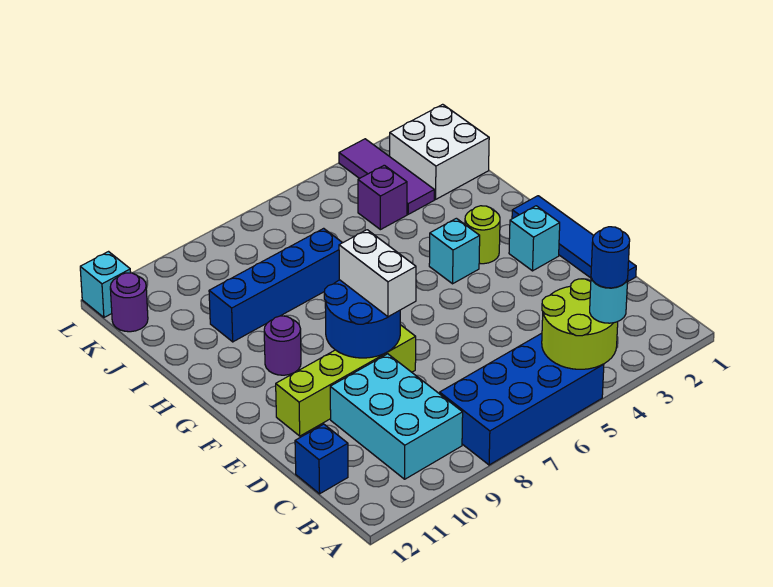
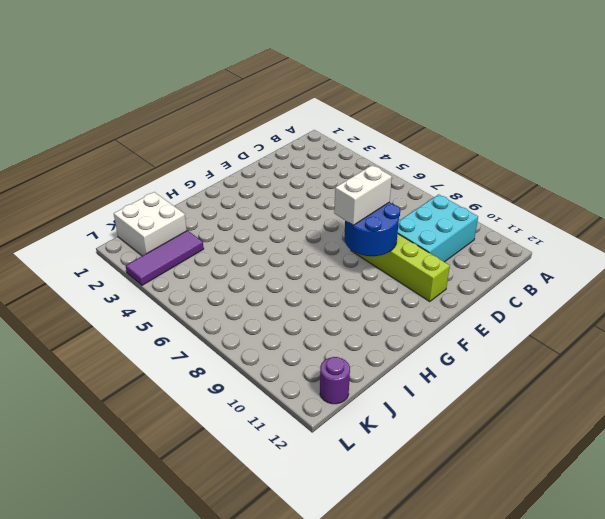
none -> blue brick A5:B8 level 1
none -> blue brick C12 level 1
none -> blue tile D1:G1 level 1

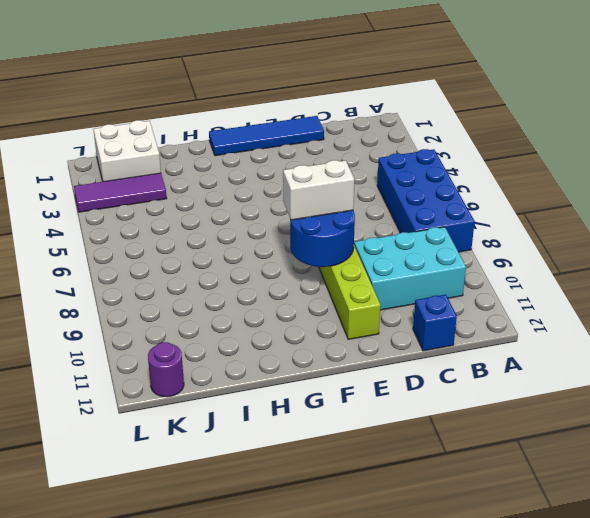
none -> cyan brick F2 level 1
none -> lime round brick G3 level 1
none -> cyan brick G4 level 1

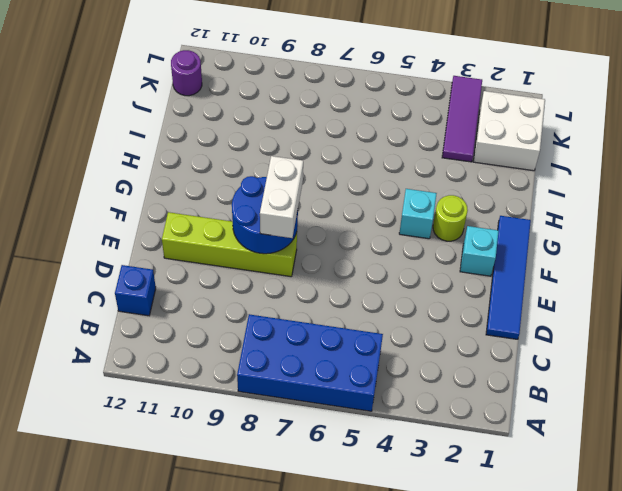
none -> cyan brick B9:D10 level 1
none -> purple round brick G10 level 1
none -> blue brick I7:I10 level 1

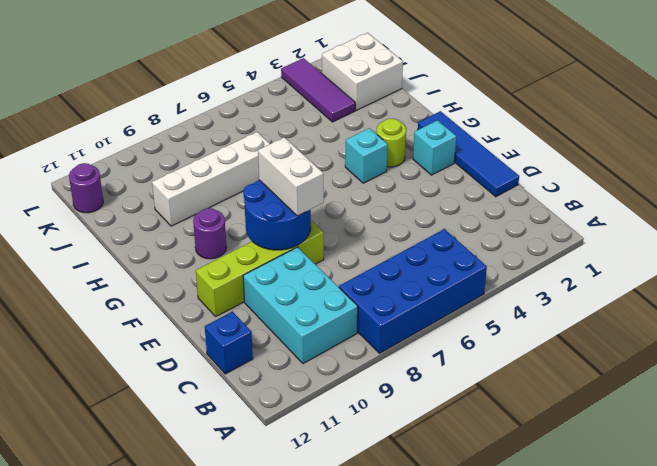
white brick I7:I10 level 1 -> blue brick I7:I10 level 1
none -> purple brick J4 level 1
none -> cyan brick L12 level 1
none -> lime round brick A4:B5 level 2

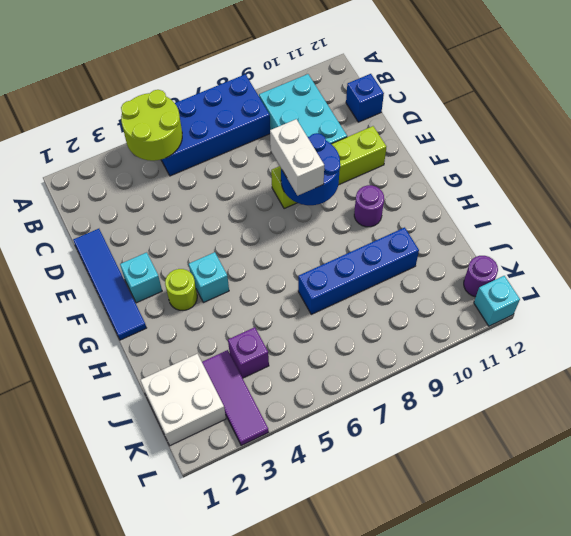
none -> cyan round brick A4 level 3
none -> blue round brick A4 level 4

